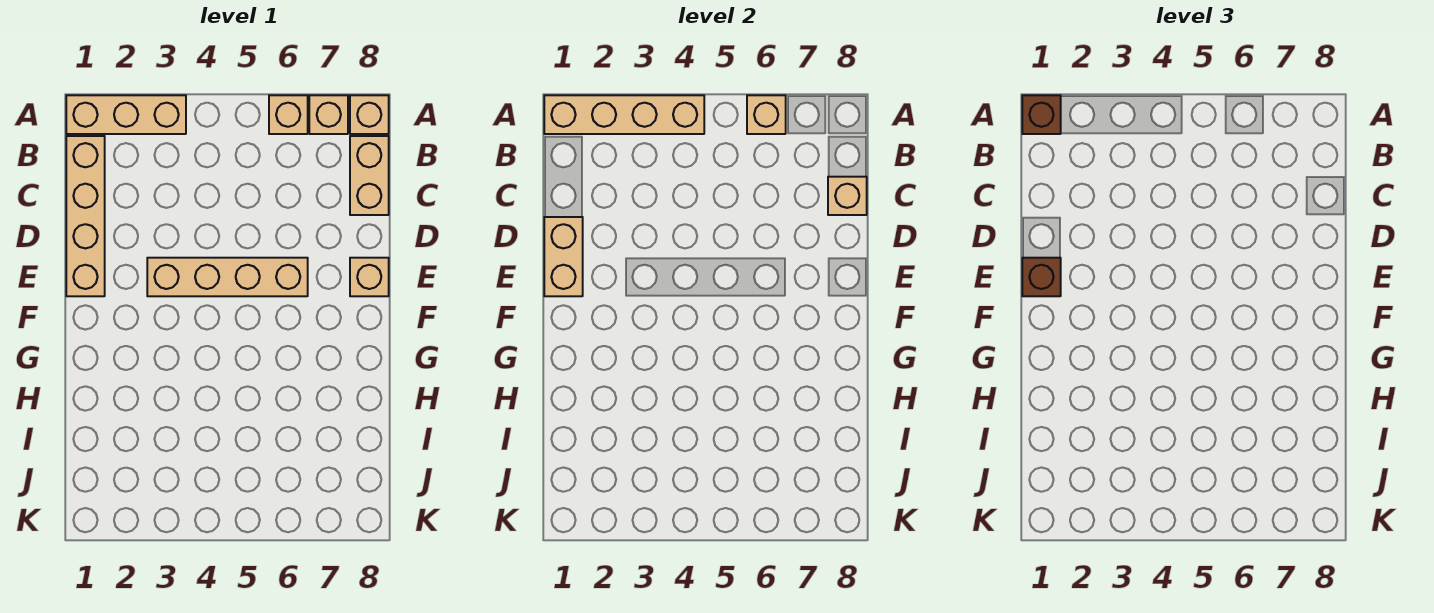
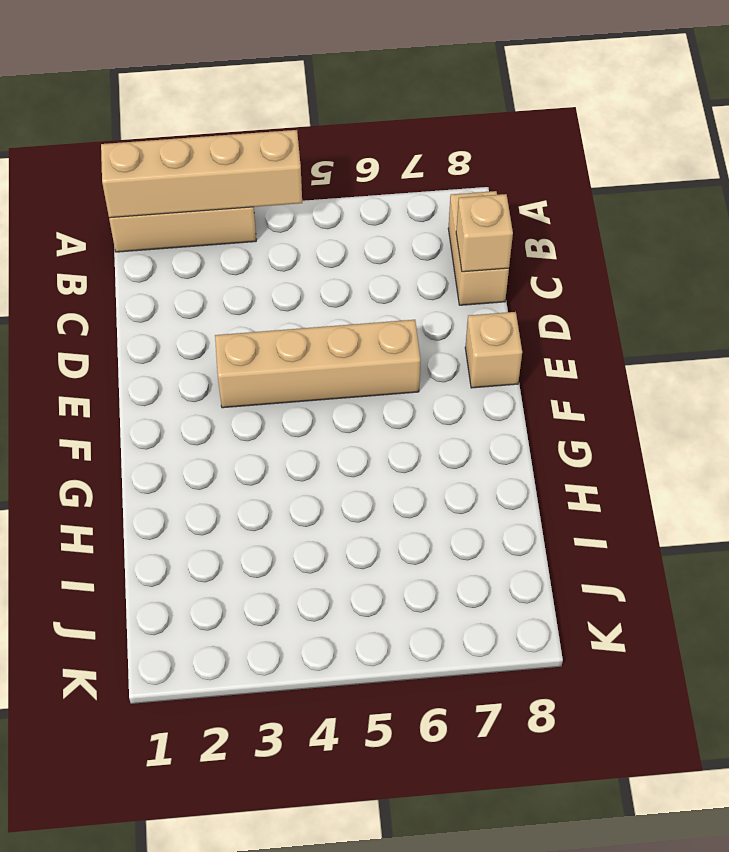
none -> tan brick A6 level 1
none -> tan brick A7 level 1
none -> tan brick A8 level 1

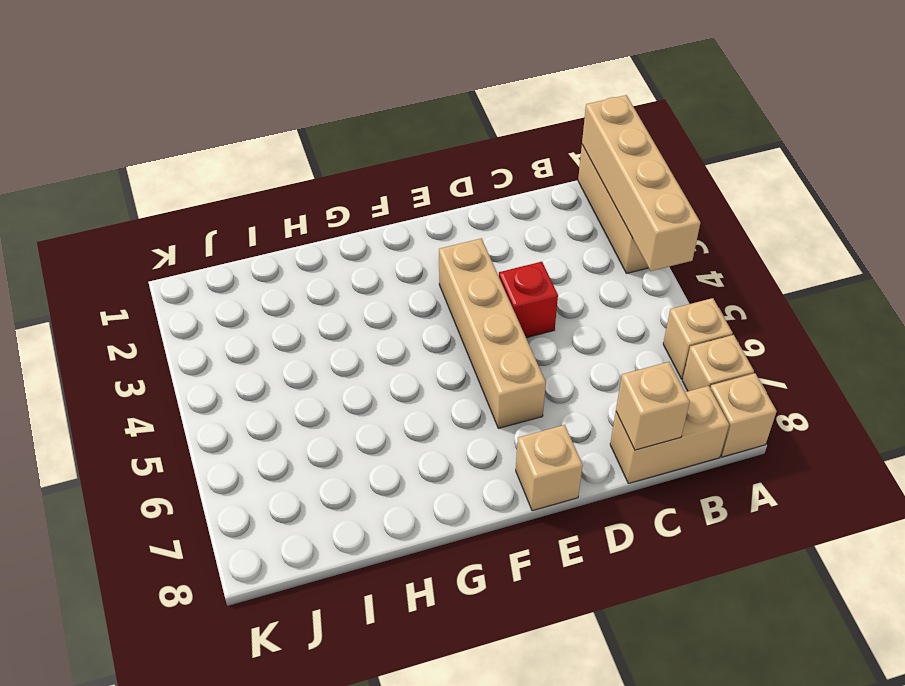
red brick D4 level 1 -> none
none -> tan brick B1:E1 level 1
none -> tan brick A6 level 2
none -> tan brick D1:E1 level 2

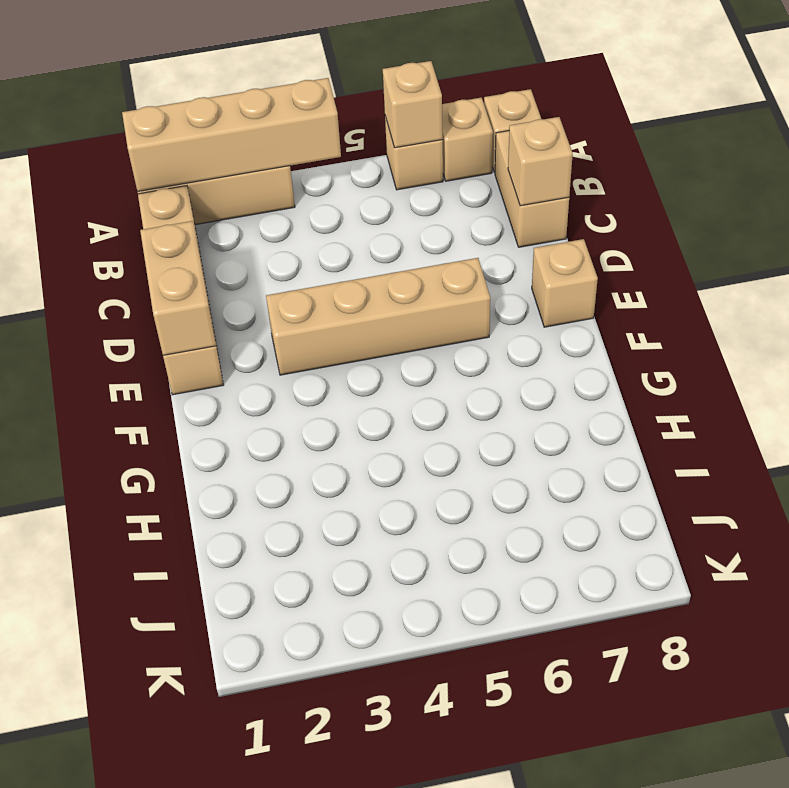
none -> brown brick A1 level 3
none -> brown brick E1 level 3

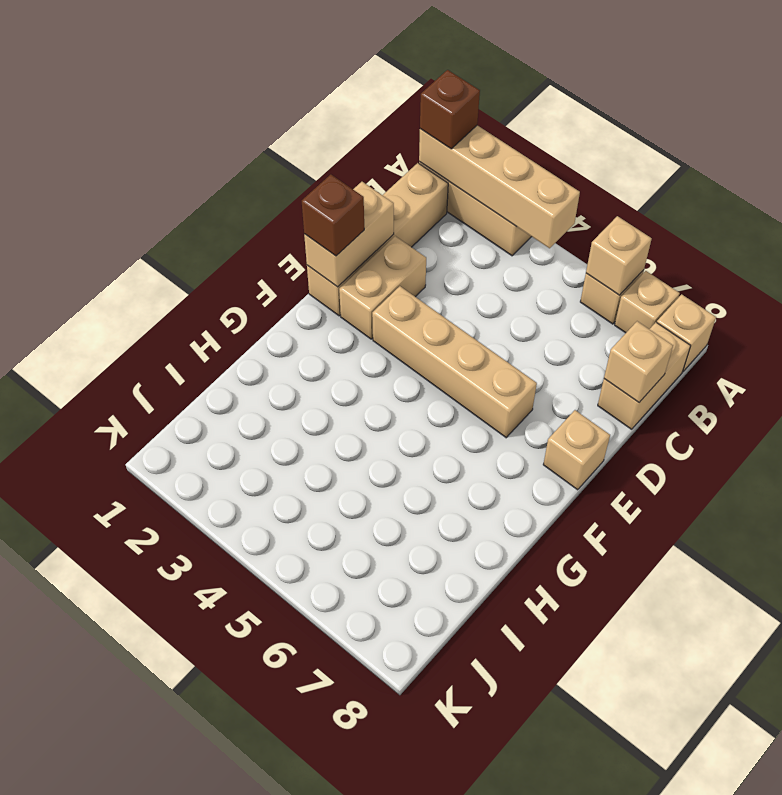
tan brick D2:E2 level 1 -> none

